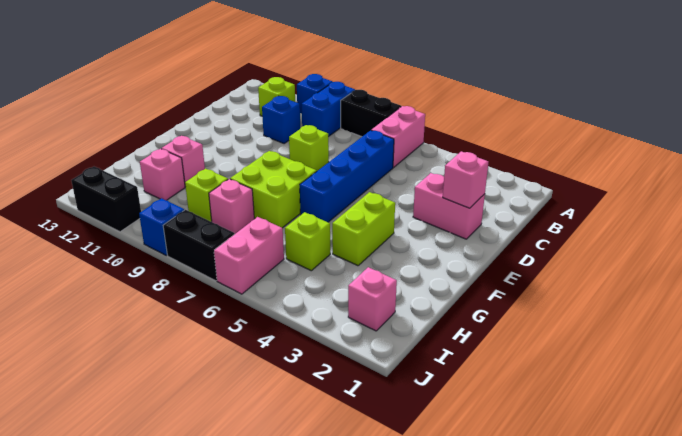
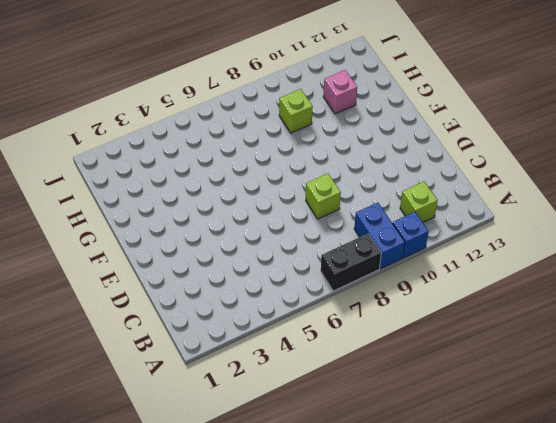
none -> pink brick A6:B6 level 1
none -> blue brick C6:F6 level 1
none -> blue brick C10 level 1

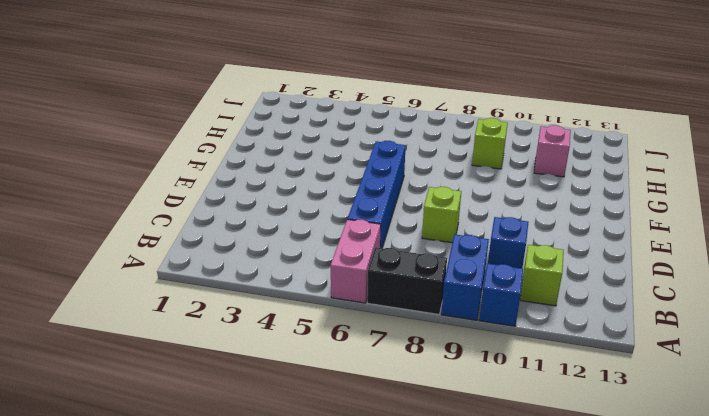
none -> pink brick D2:D3 level 1
none -> lime brick F4:G4 level 1
none -> lime brick F7:G8 level 1

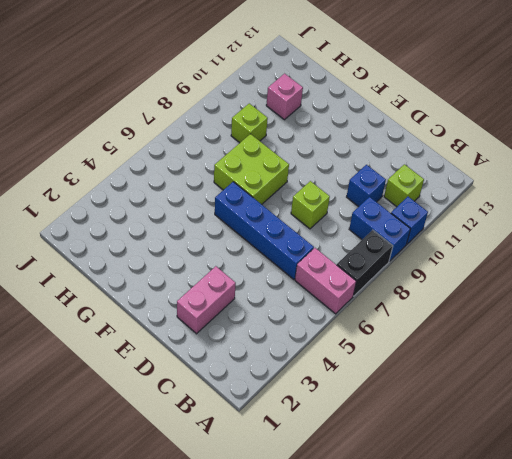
none -> lime brick F4:G4 level 1
none -> pink brick G11 level 1
none -> lime brick H5 level 1

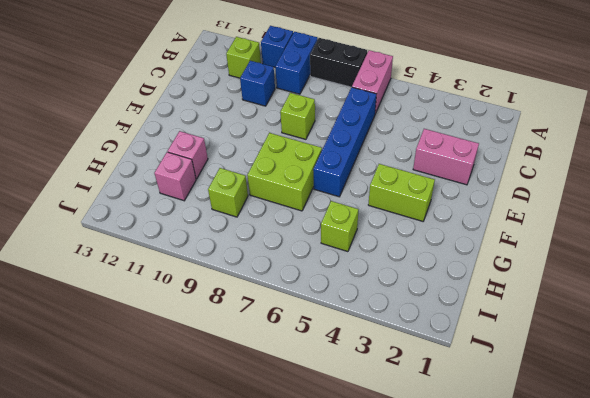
lime brick F3:F4 level 1 -> lime brick F4:G4 level 1
none -> pink brick H8 level 1
none -> pink brick I2 level 1
none -> pink brick I6:J6 level 1

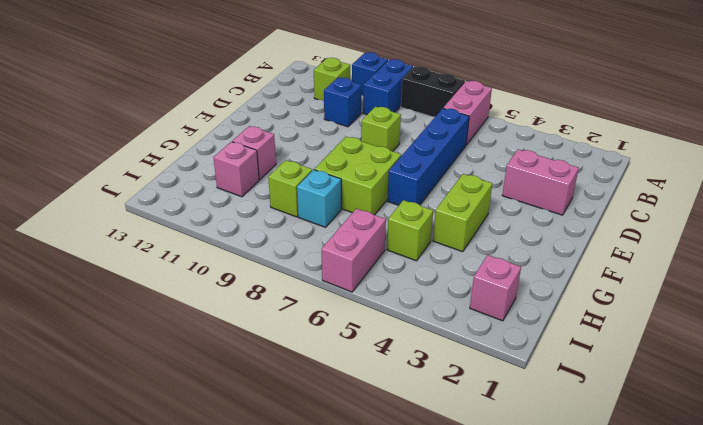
cyan brick H8 level 1 -> pink brick H8 level 1
none -> black brick J7:J8 level 1
none -> blue brick J9 level 1
none -> black brick J11:J12 level 1

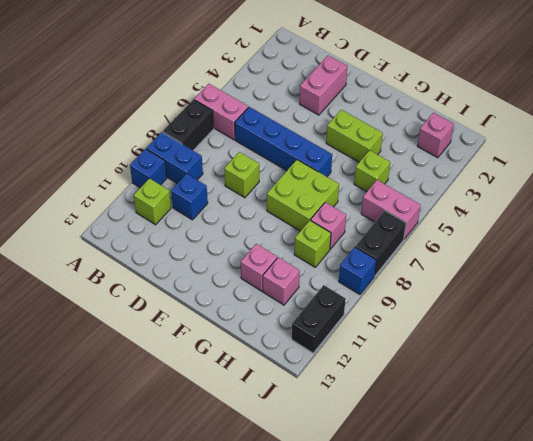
none -> pink brick D2 level 2

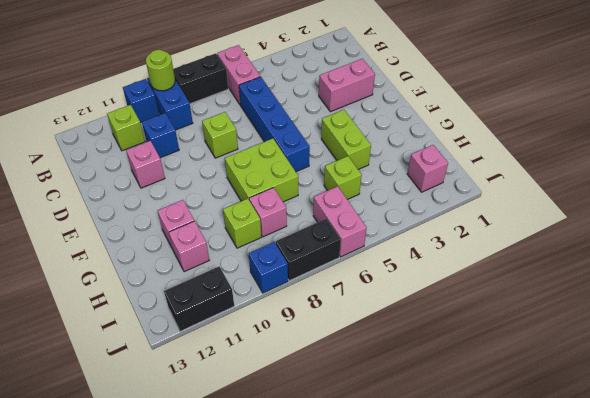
lime round brick A9 level 2 -> none
pink brick D11 level 1 -> pink brick D2 level 2

